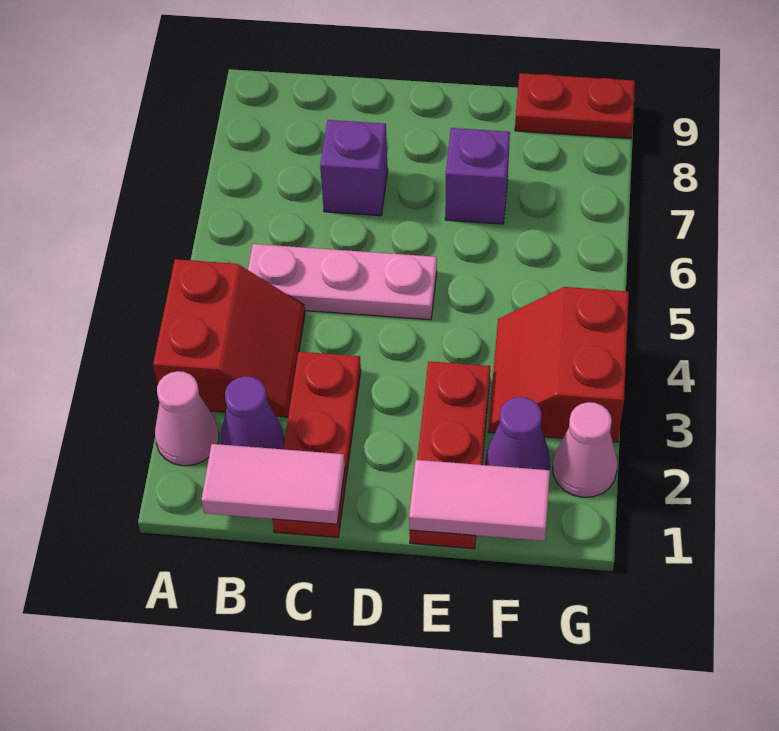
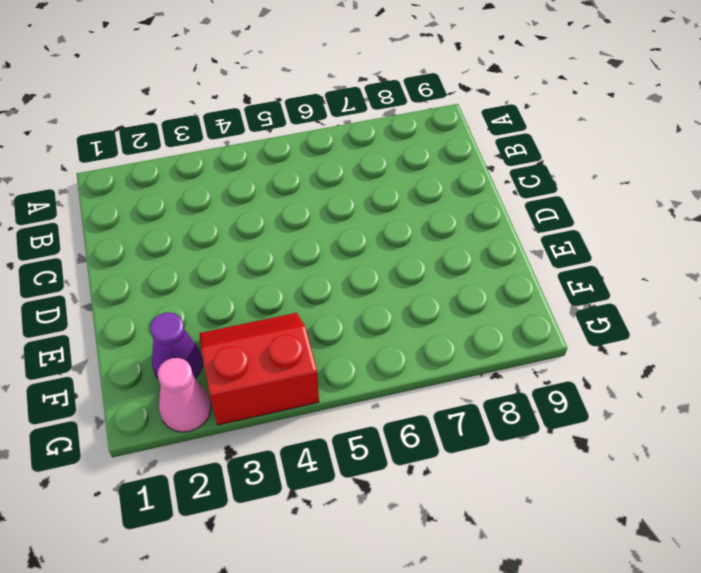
none -> pink cone A2 level 1
none -> red slope A3:B4 level 1 top A
none -> purple cone B2 level 1

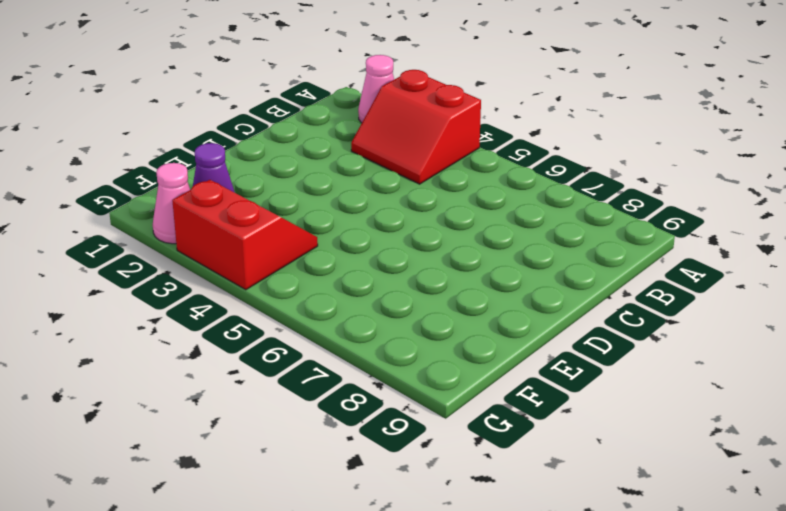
none -> purple cone B2 level 1
none -> pink plate B5:D5 level 1
none -> red plate C1:C3 level 1

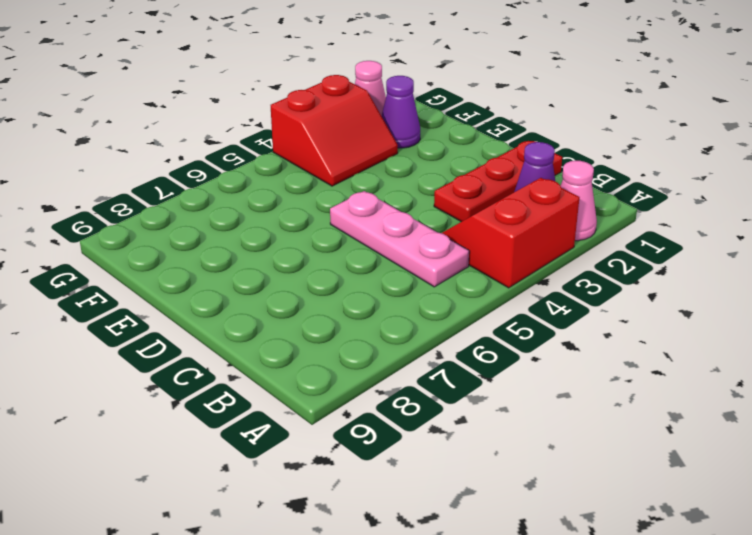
none -> purple brick C7 level 1
none -> red plate E1:E3 level 1
none -> purple brick E7 level 1

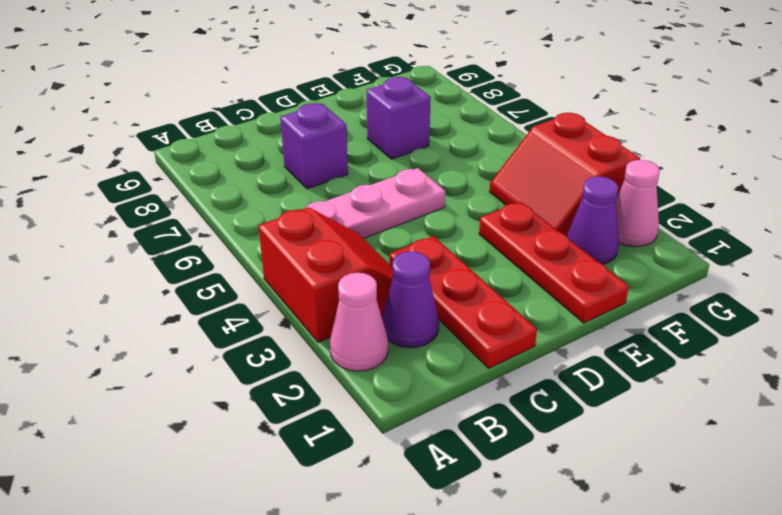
none -> red plate F9:G9 level 1
none -> pink tile B1:C1 level 2
none -> pink tile E1:F1 level 2

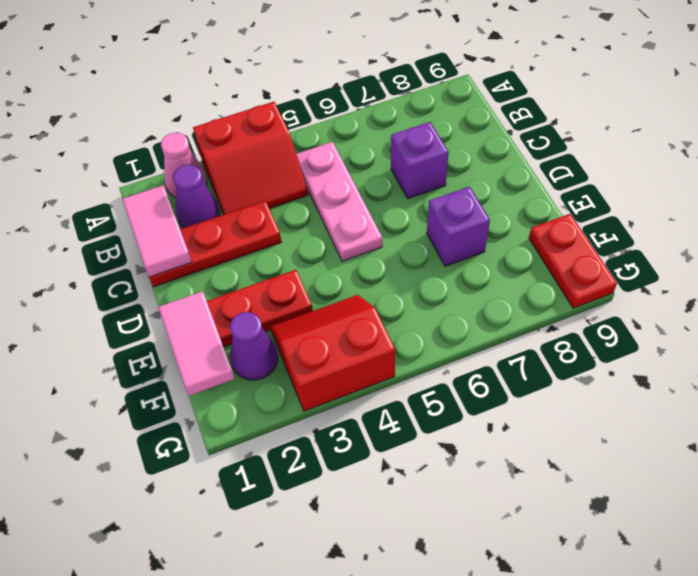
none -> pink cone G2 level 1

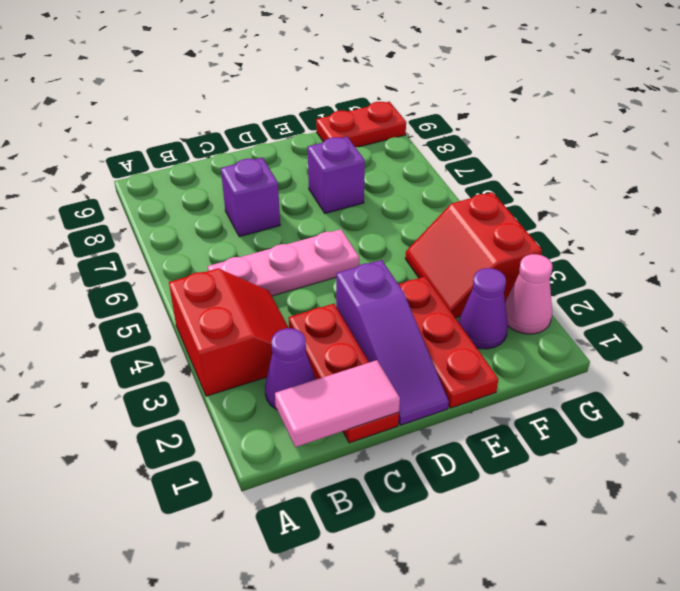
purple slope D1:D3 level 1 top 3 -> none
none -> pink cone A2 level 1
none -> pink tile E1:F1 level 2

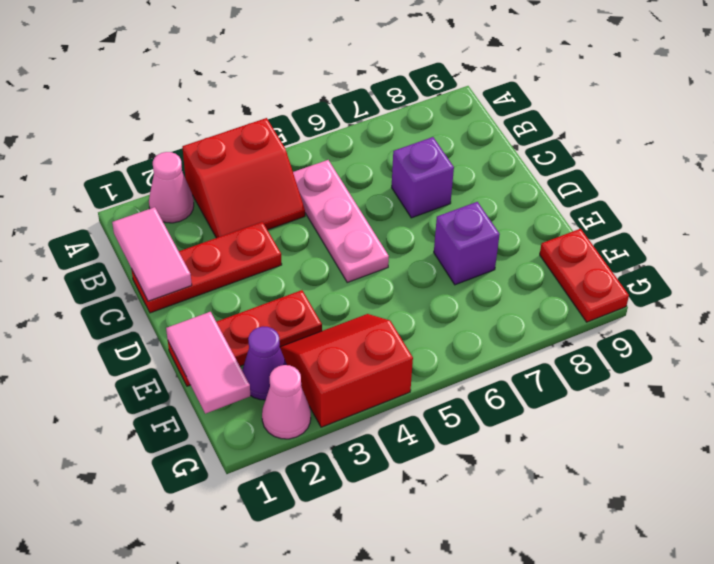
none -> purple cone B2 level 1

